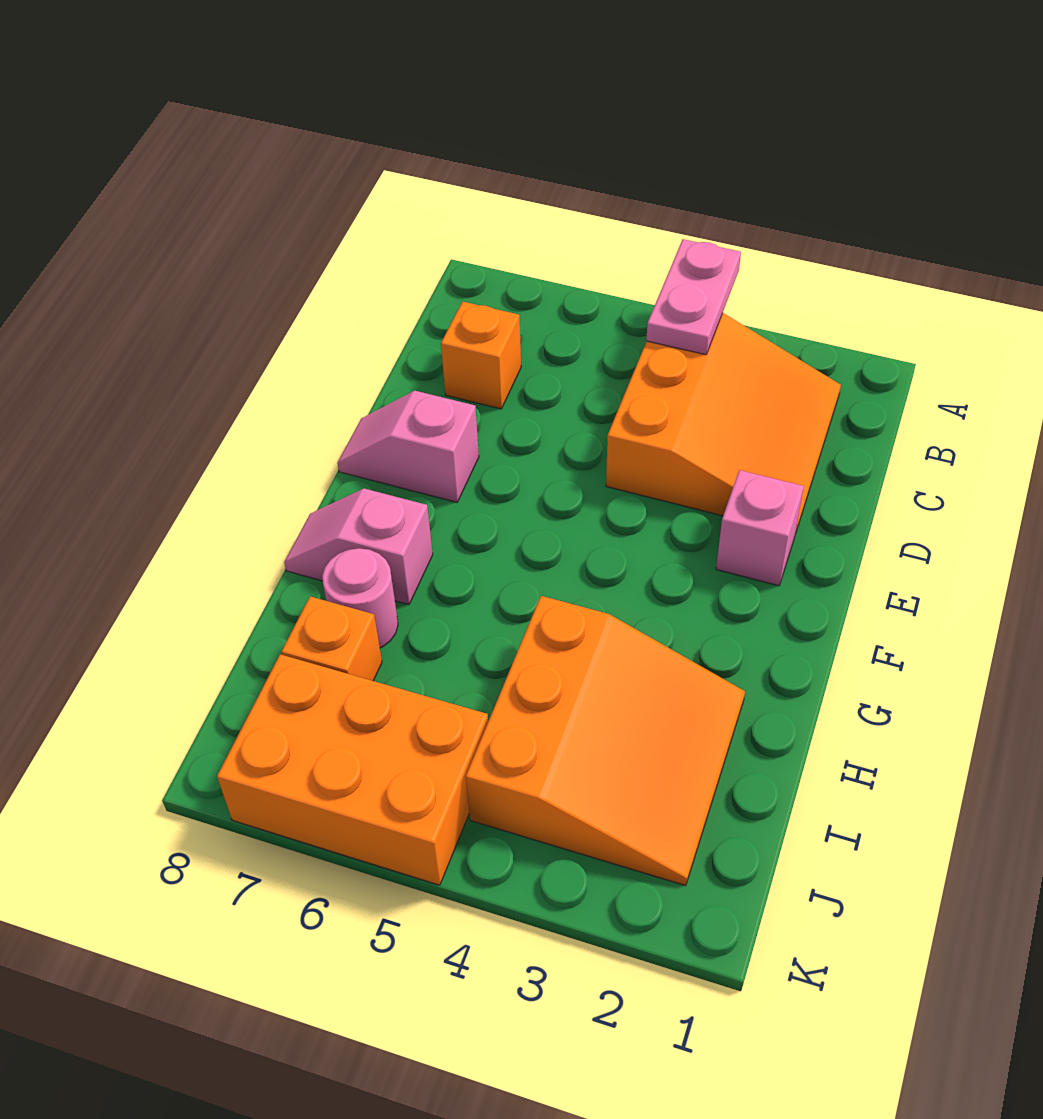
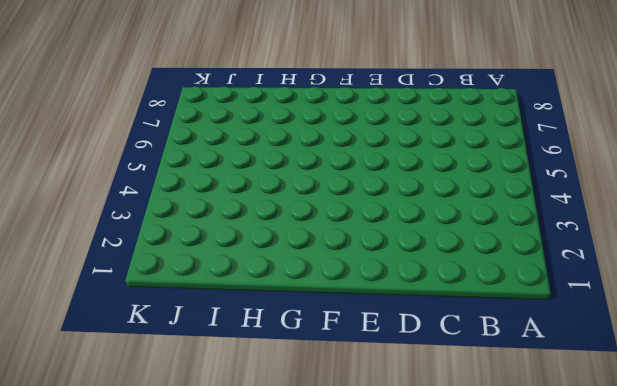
none -> orange slope B2:D4 level 1 top 4
none -> orange brick C7 level 1

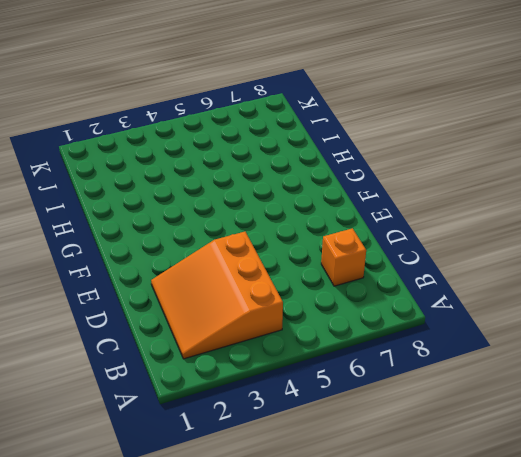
none -> pink brick E2 level 1
none -> pink slope E7:E8 level 1 top 7

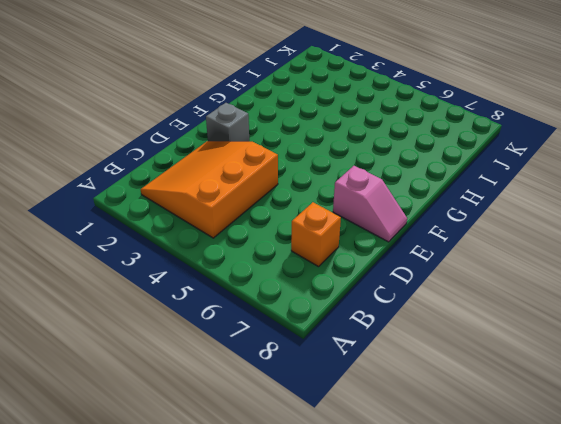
grey brick E2 level 1 -> pink brick E2 level 1
none -> pink slope G7:G8 level 1 top 7
none -> orange slope H2:J4 level 1 top 4

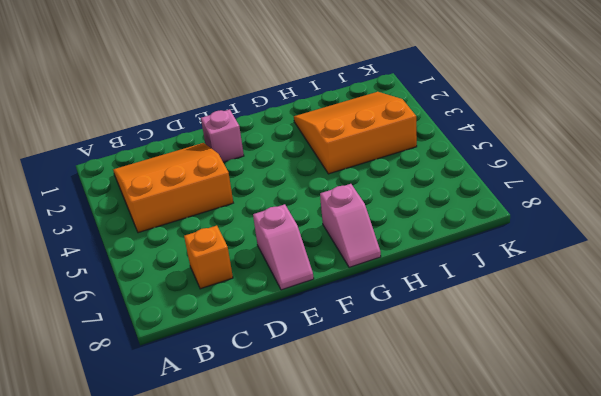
none -> pink round brick H7 level 1
none -> orange brick I7 level 1

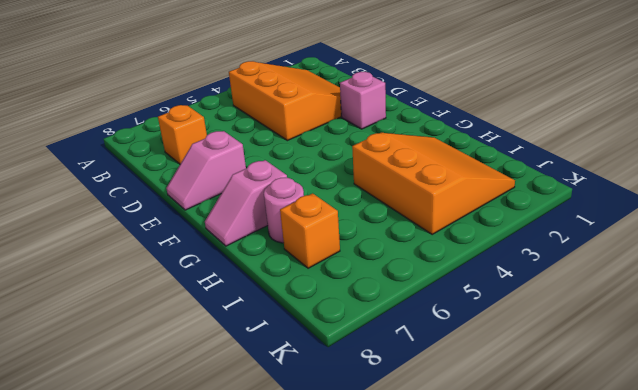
none -> orange brick J5:K7 level 1
none -> pink plate A4:B4 level 2

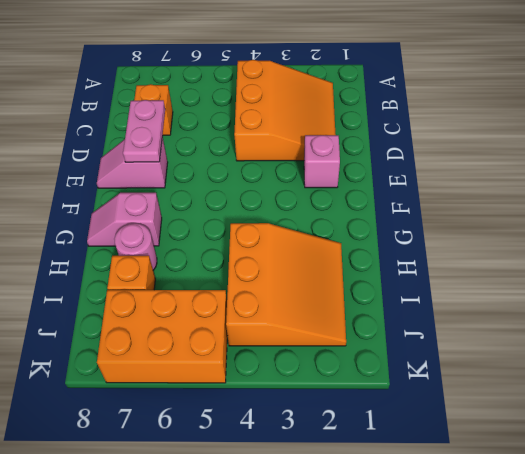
pink plate D7:E7 level 2 -> pink plate A4:B4 level 2

